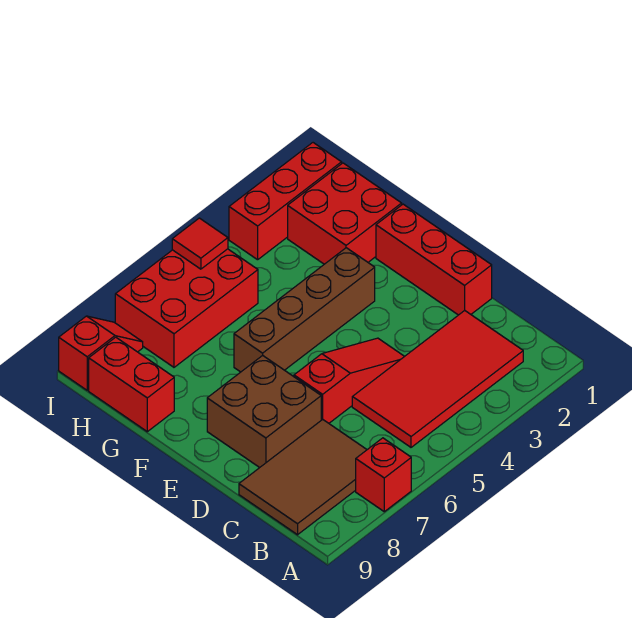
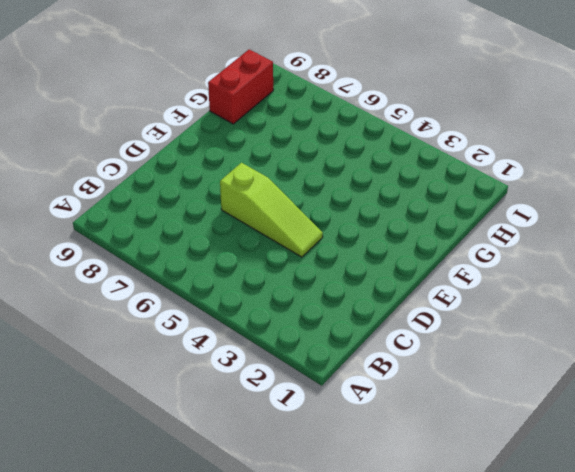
lime slope D4:D6 level 1 top 6 -> red slope D4:D6 level 1 top 6
none -> red brick A7 level 1
none -> red tile B2:C5 level 1
none -> brown tile B7:C9 level 1

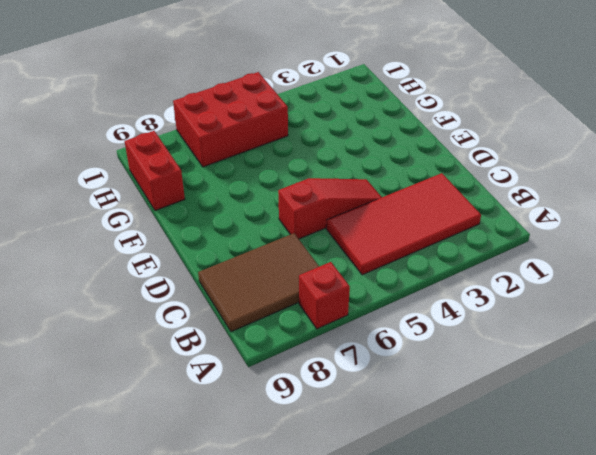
none -> red brick D1:F1 level 1
none -> brown brick D7:E8 level 1
none -> brown brick F3:F6 level 1

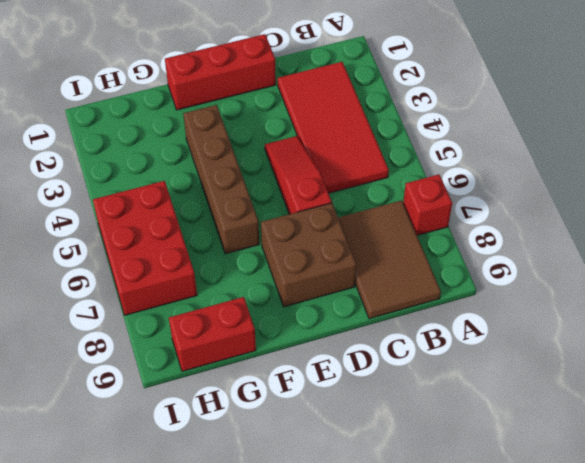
none -> red brick G1:H2 level 1
none -> red brick I1:I3 level 1
none -> red slope I8:I9 level 1 top 9

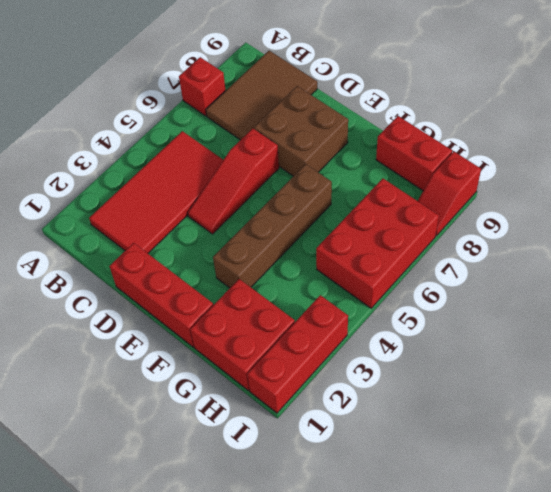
none -> red tile I5 level 2

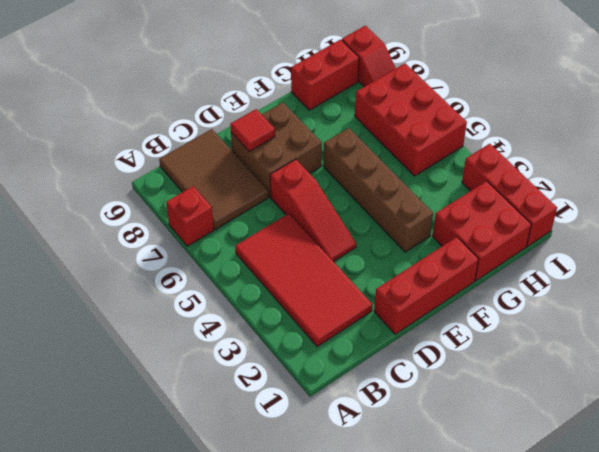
red tile D8 level 2 -> red tile I5 level 2

